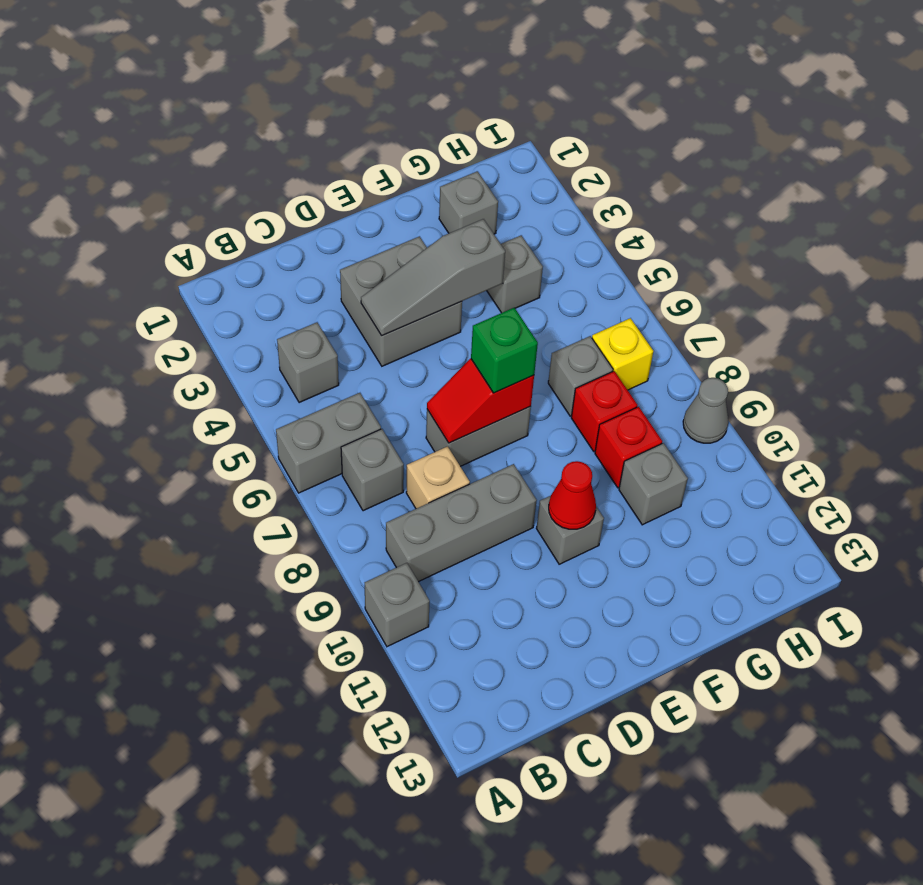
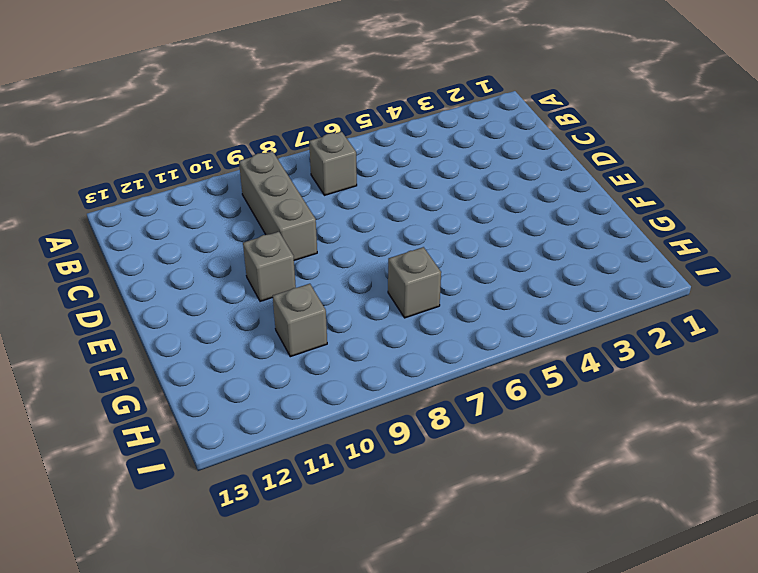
none -> grey brick A6:B6 level 1
none -> grey brick A10 level 1
none -> grey brick B4 level 1

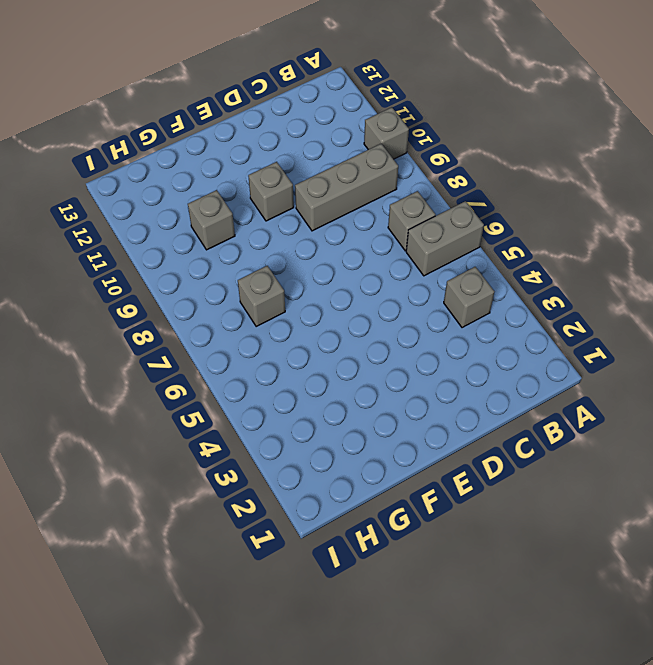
none -> tan brick C8 level 1
none -> grey brick D3:E4 level 1
none -> grey brick D7:E7 level 1

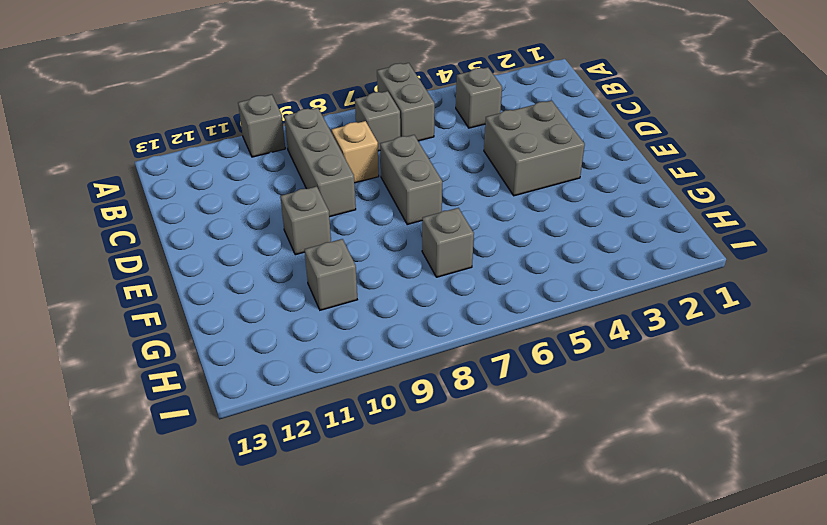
none -> grey brick G2 level 1
none -> grey brick G4 level 1
none -> red brick G8 level 1

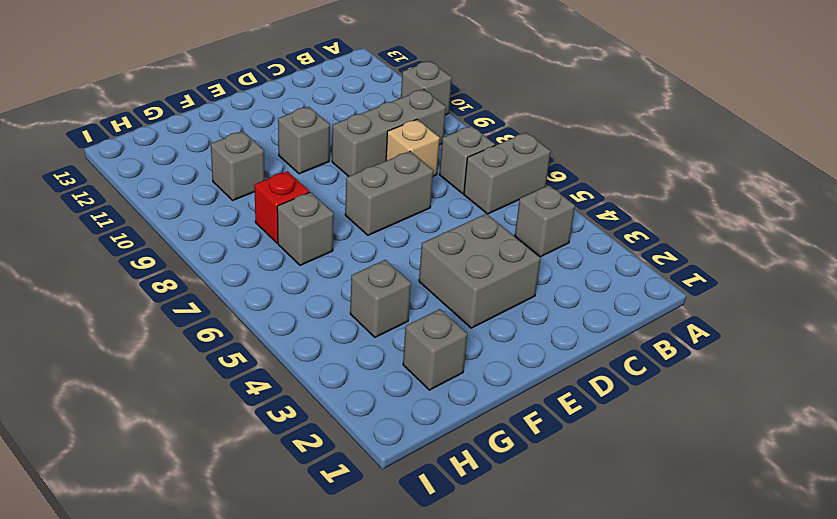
none -> red brick G9 level 1
none -> yellow brick H7 level 1
none -> grey cone I9 level 1

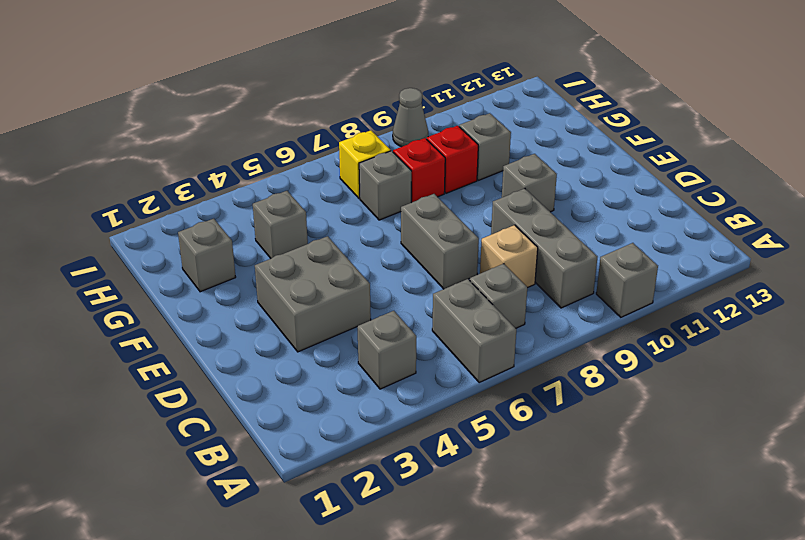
none -> grey slope D4:F4 level 2 top F
none -> red slope D7:E7 level 2 top E
none -> red cone E10 level 2

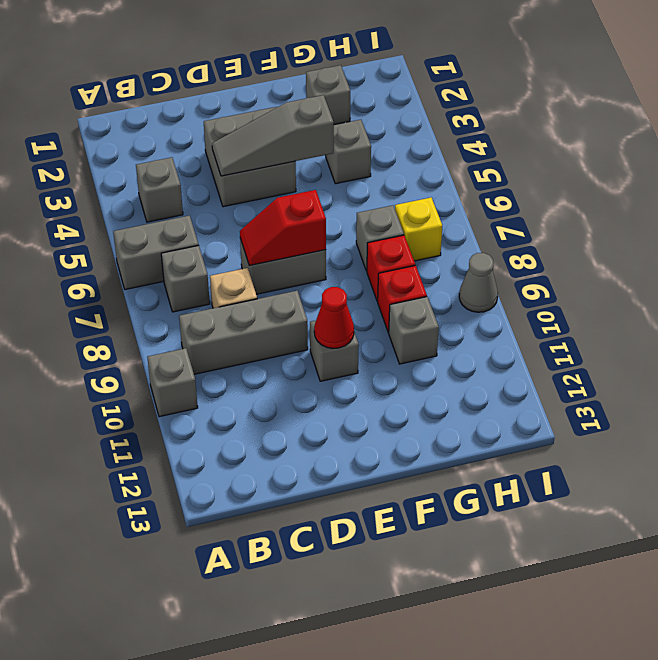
none -> green brick E7 level 3

